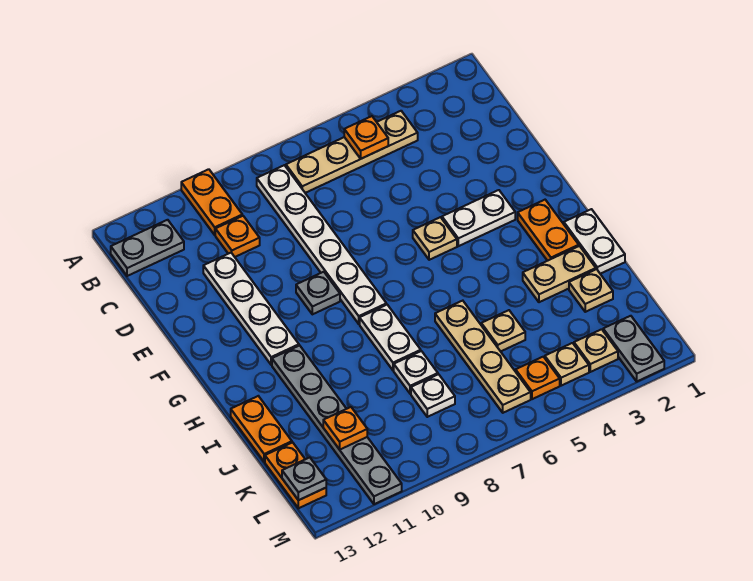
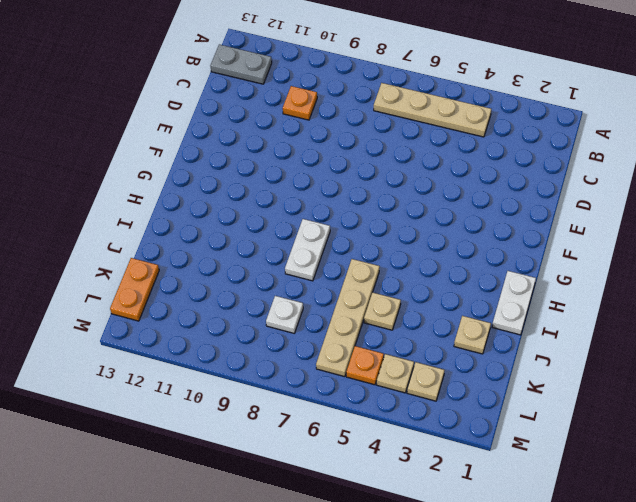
none -> orange plate A10:B10 level 1
none -> white plate B8:G8 level 1
none -> white plate D11:G11 level 1

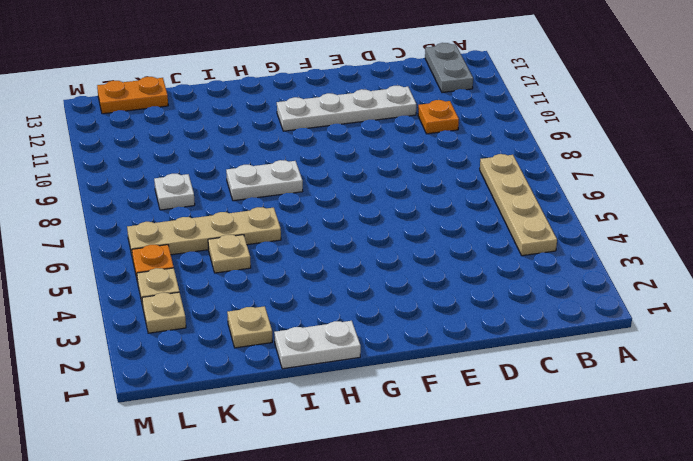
none -> orange plate A10:B10 level 1
none -> white plate B8:G8 level 1
none -> white plate F3:F4 level 1

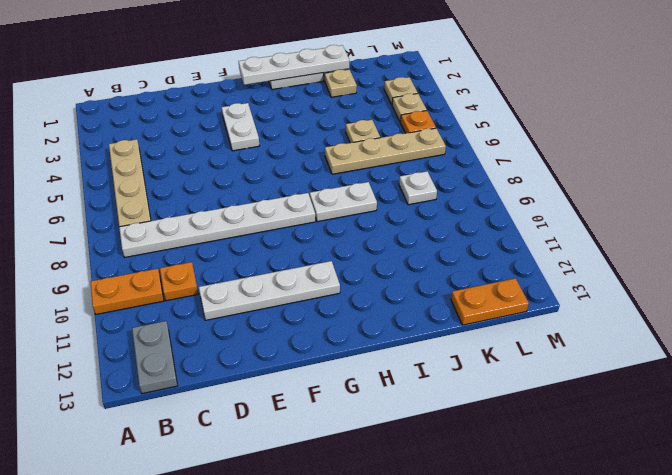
white plate G1:J1 level 2 -> none
none -> tan plate F5 level 1
none -> grey plate F9 level 1
none -> orange plate G2:H2 level 1

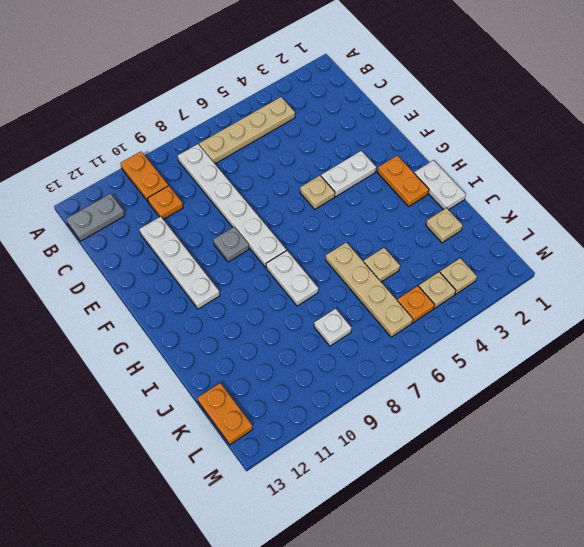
none -> grey plate H11:M11 level 1
none -> tan plate I2:I3 level 1
none -> orange plate I13:J13 level 1

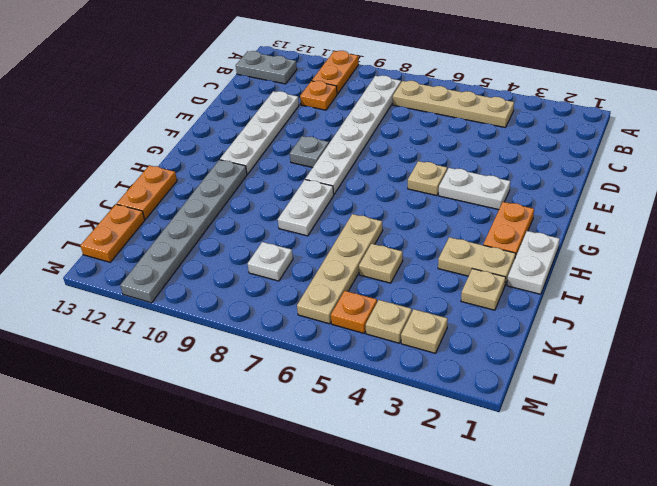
none -> white plate J8 level 1
none -> grey plate L2:M2 level 1
none -> orange plate B5 level 2

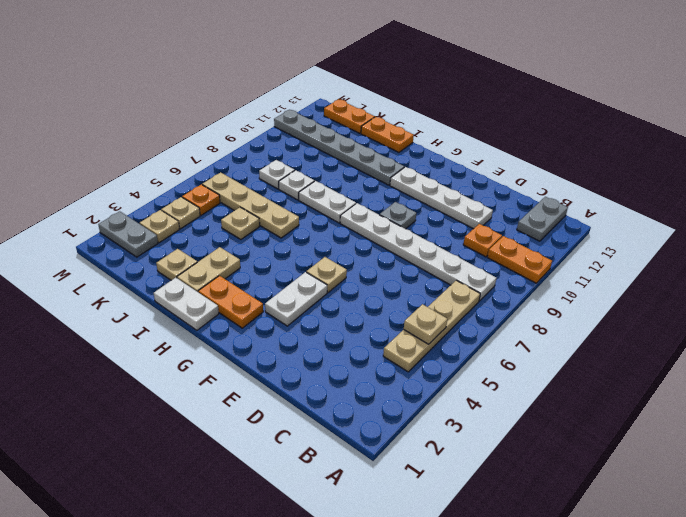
tan plate B5 level 2 -> orange plate B5 level 2
none -> orange plate K11 level 2
none -> grey plate L13 level 2

